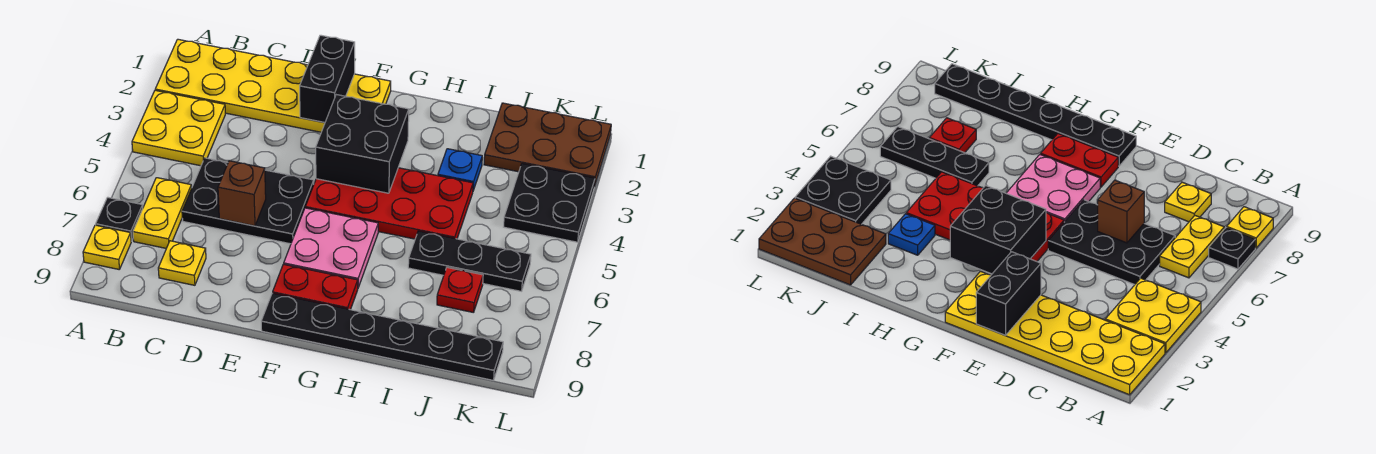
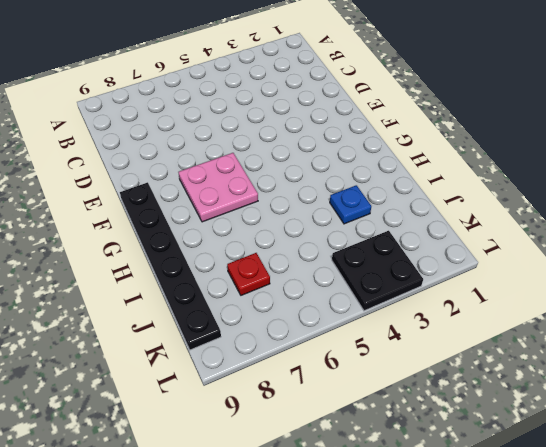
none -> yellow plate A1:F2 level 1
none -> yellow plate A3:B4 level 1
none -> black plate A7 level 1

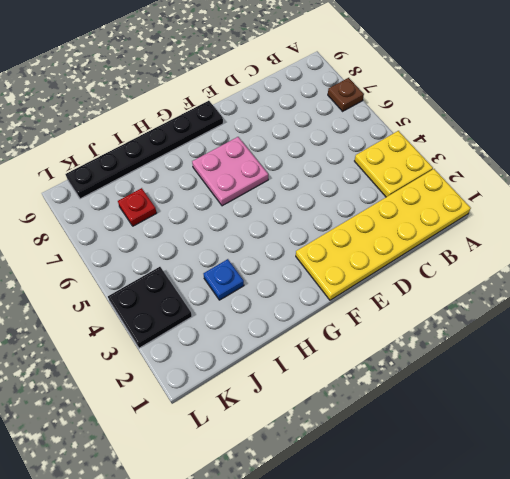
brown plate A7 level 1 -> black plate A7 level 1
none -> yellow plate A8 level 1
none -> yellow plate B6:B7 level 1
none -> black plate C5:E6 level 1

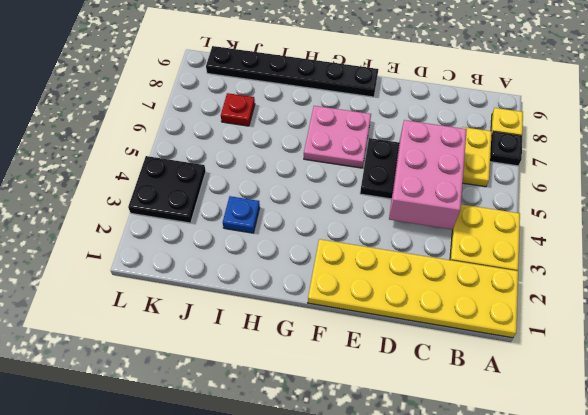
pink brick C4:D6 level 2 -> brown brick D6 level 2
none -> yellow plate C8 level 1
none -> red plate F4:I5 level 1
none -> red plate F8:G8 level 1

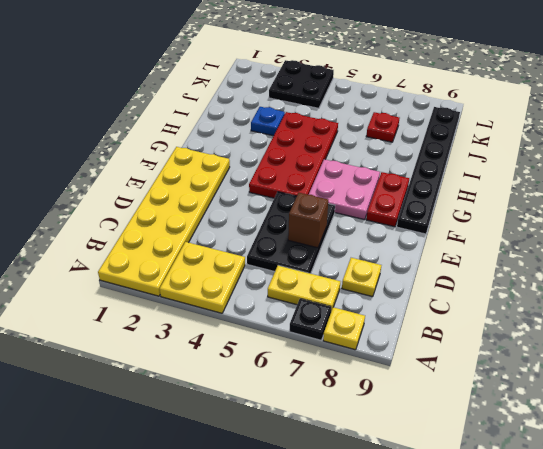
none -> black plate I6:K6 level 1
none -> brown plate J1:L2 level 1
none -> black brick E1:E2 level 2

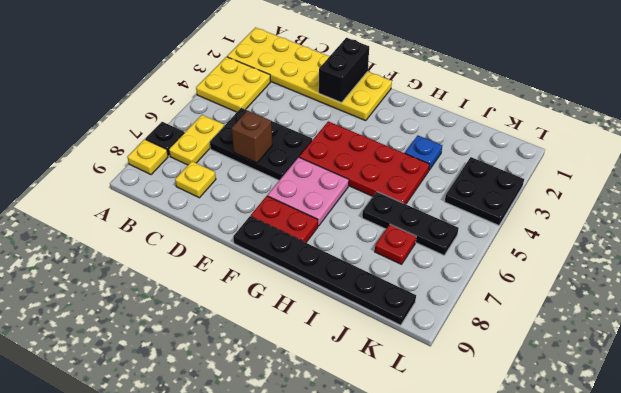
none -> brown plate J1:L2 level 1
none -> black brick F3:G4 level 2

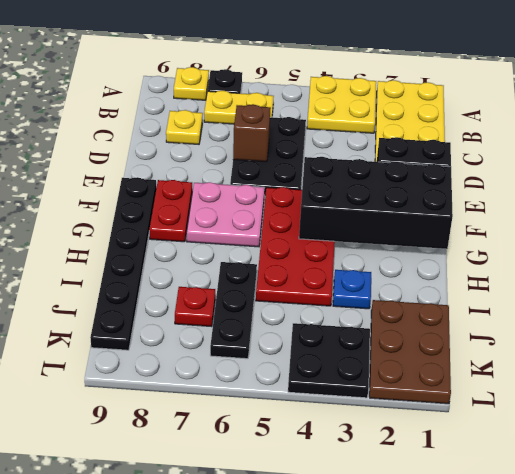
black brick F1:G4 level 2 -> black brick F3:G4 level 2

